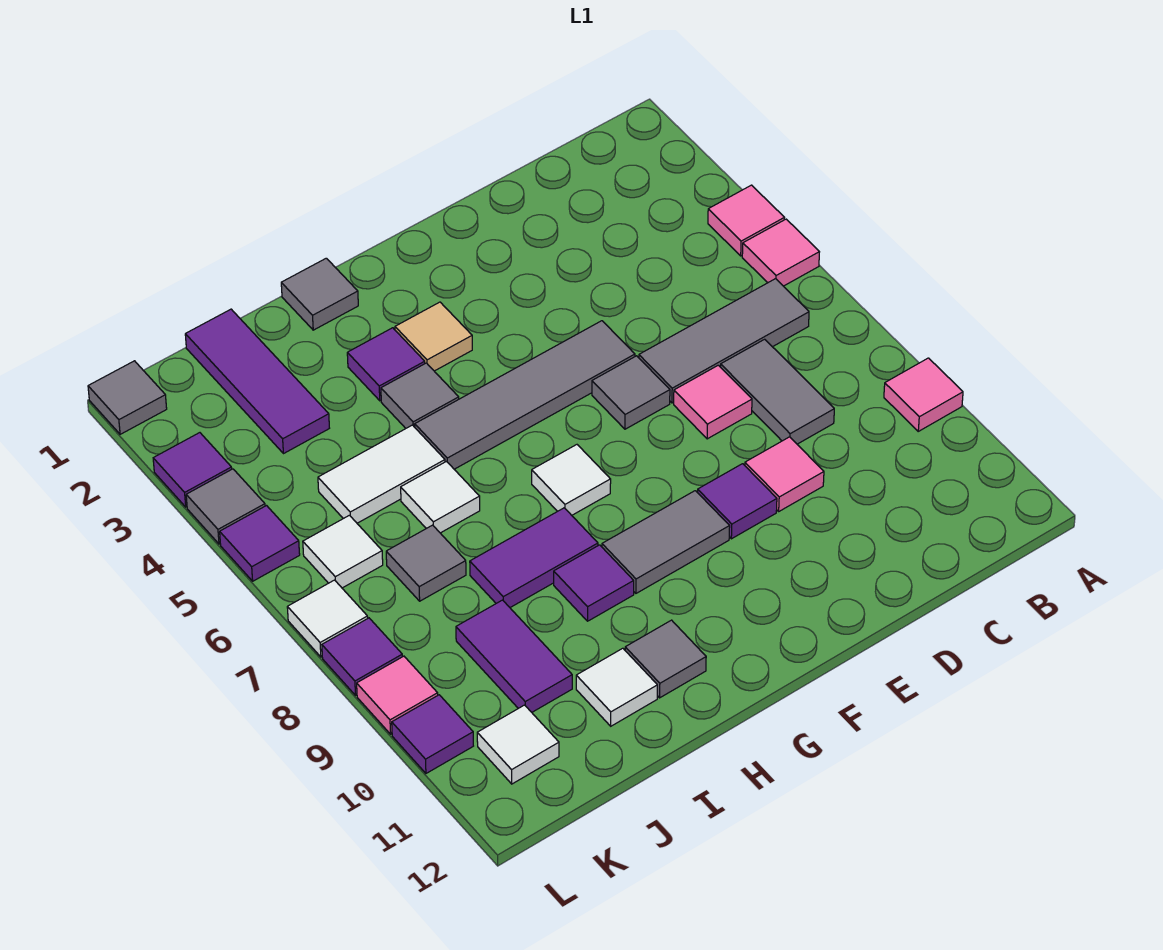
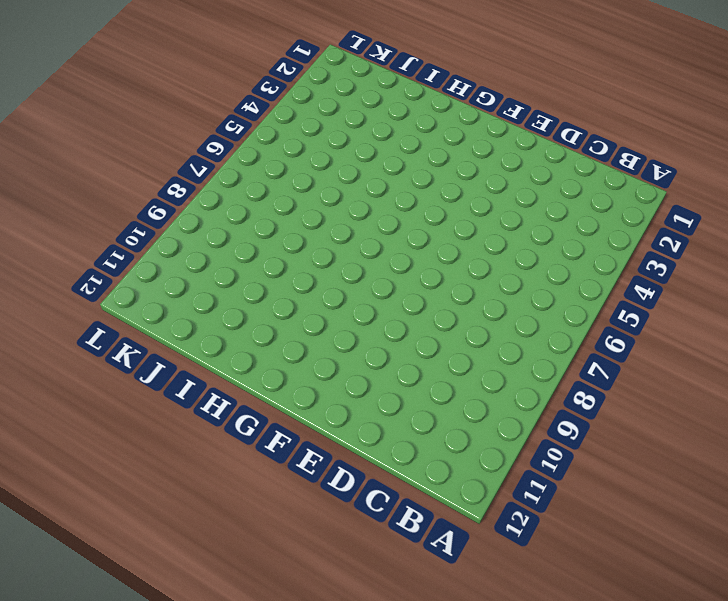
none -> pink tile A4 level 1
none -> pink tile A5 level 1
none -> pink tile A9 level 1
none -> grey tile B6:D6 level 1

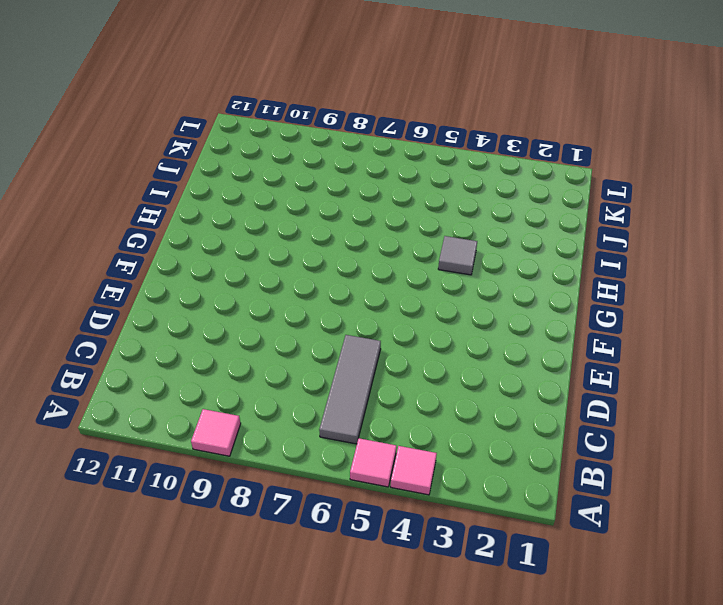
none -> grey tile C7:C8 level 1
none -> pink tile D7 level 1
none -> pink tile D9 level 1
none -> grey tile E5:H5 level 1

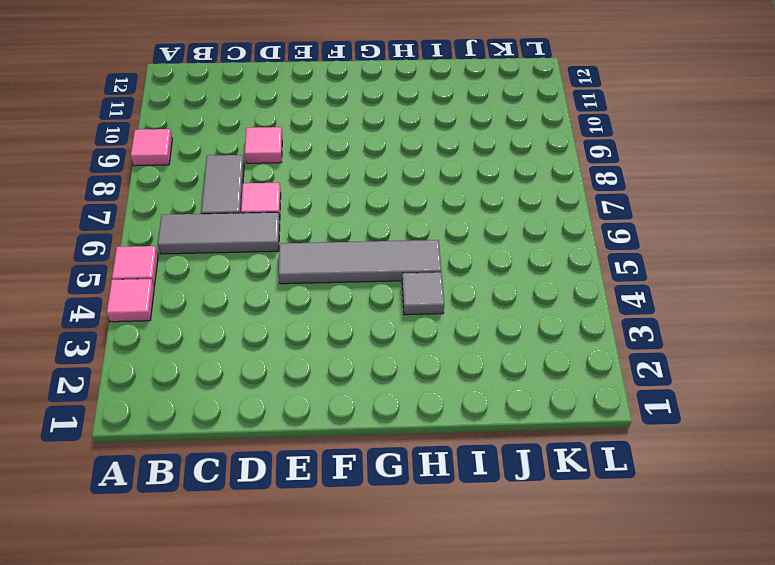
none -> grey tile E6 level 1
none -> purple tile E9 level 1
none -> grey tile F9:G9 level 1
none -> tan tile G3 level 1

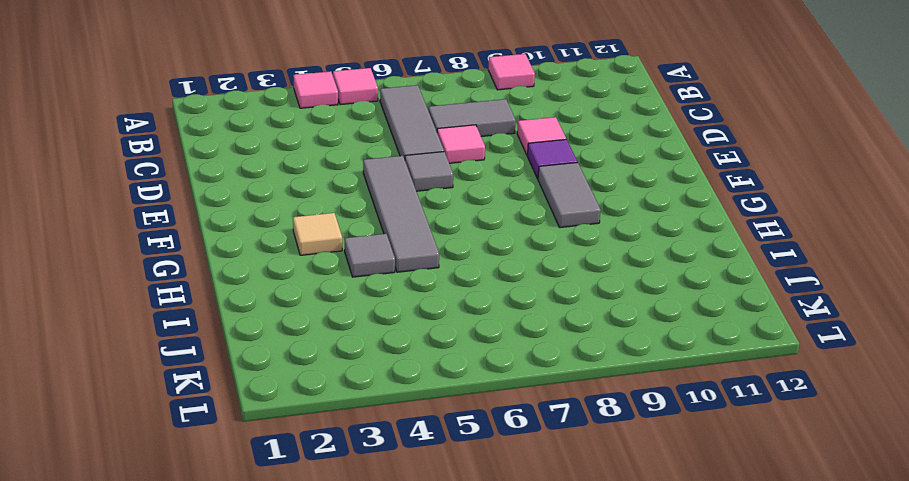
none -> white tile G7 level 1
none -> grey tile H1 level 1
none -> purple tile H3 level 1
none -> purple tile H8:I8 level 1

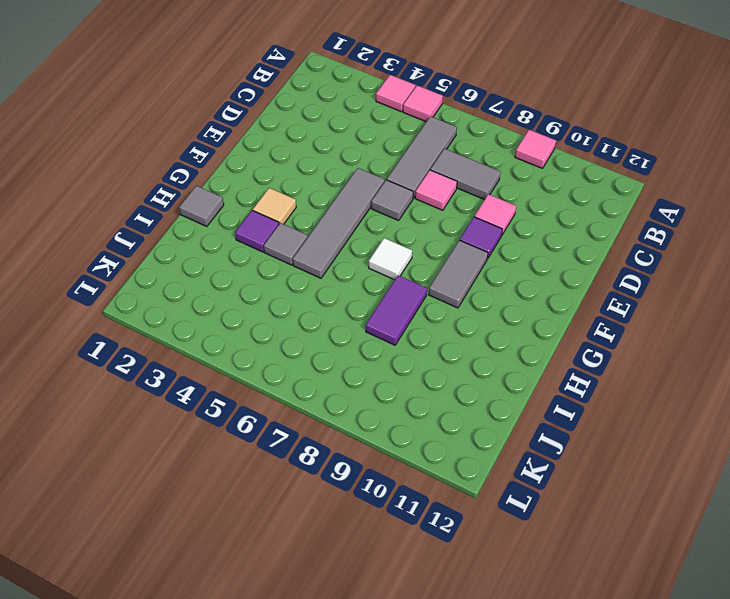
none -> purple tile H9 level 1
none -> grey tile H11 level 1
none -> white tile I5:J5 level 1
none -> white tile I6 level 1

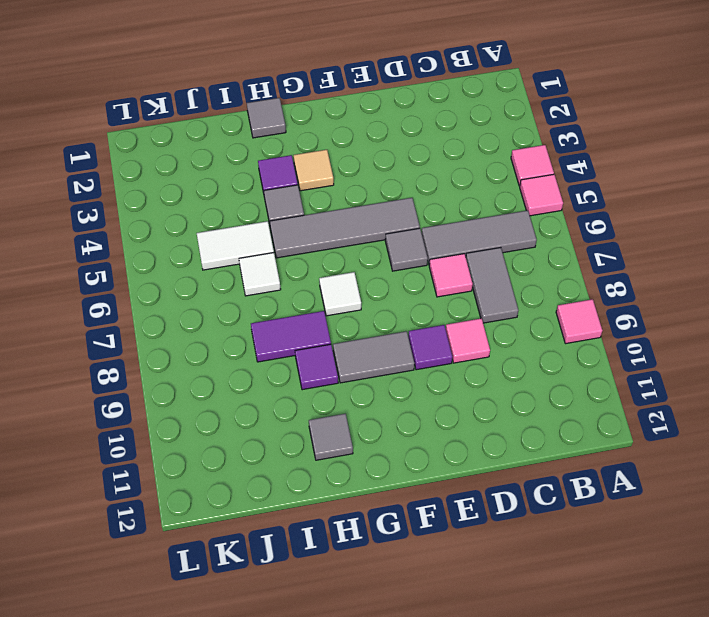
none -> white tile I11 level 1
none -> purple tile J1:J3 level 1
none -> grey tile J7 level 1
none -> purple tile J9:J10 level 1

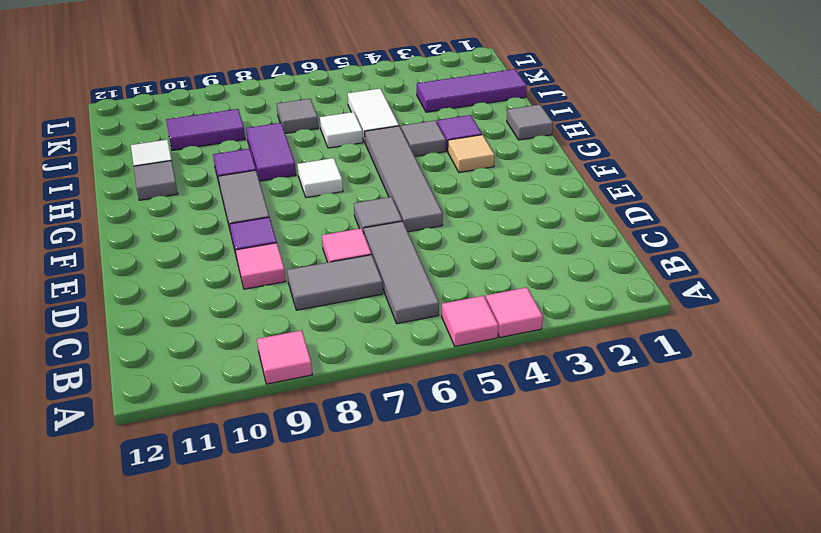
none -> white tile K6 level 1
none -> white tile K11 level 1
none -> grey tile L1 level 1
none -> purple tile L3 level 1

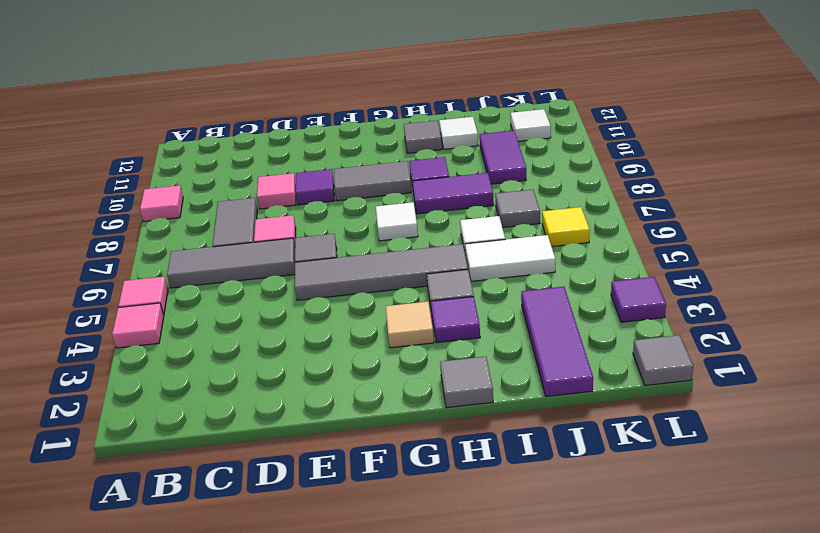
yellow tile K6 level 1 -> white tile K6 level 1
none -> grey tile L4 level 1
none -> purple tile L5 level 1
none -> white tile L7 level 1
none -> purple tile L8 level 1

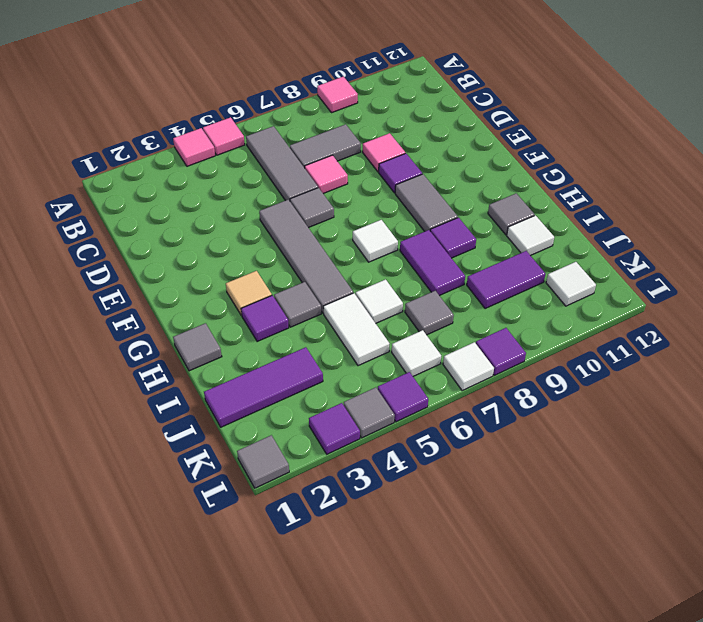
none -> pink tile L9 level 1
none -> purple tile L10 level 1

